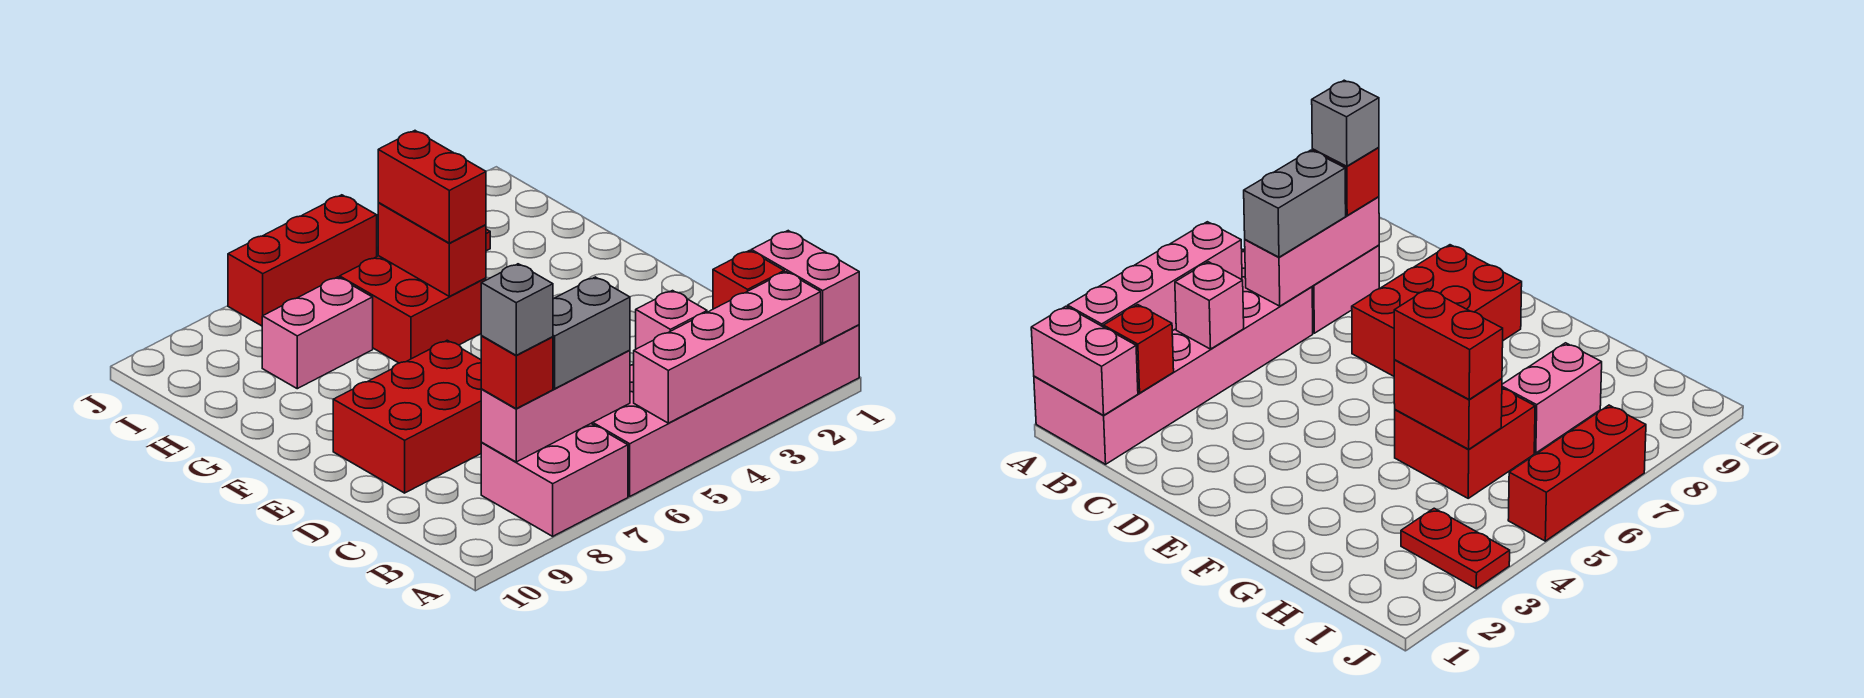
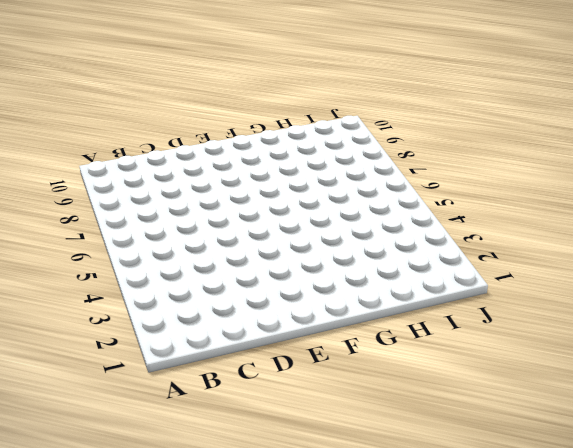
none -> pink brick A1:B6 level 1
none -> pink brick A7:B8 level 1
none -> red brick D7:E9 level 1

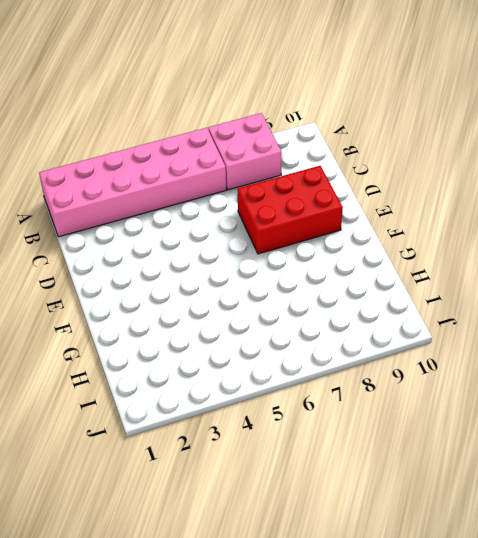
none -> red brick G5:H6 level 1
none -> pink brick H7:H8 level 1
none -> red plate I3:J3 level 1

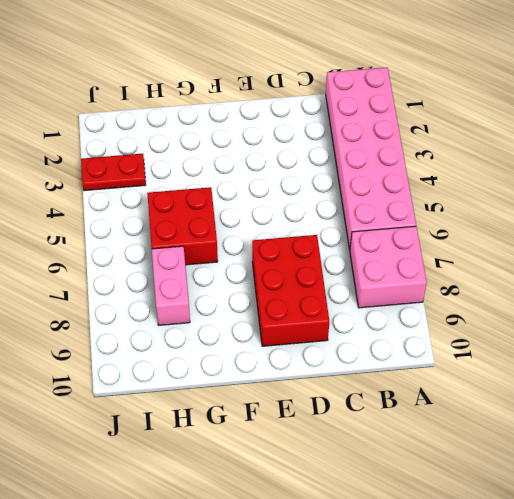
none -> red brick J5:J7 level 1
none -> pink brick A1:B1 level 2
none -> pink brick A2:A5 level 2

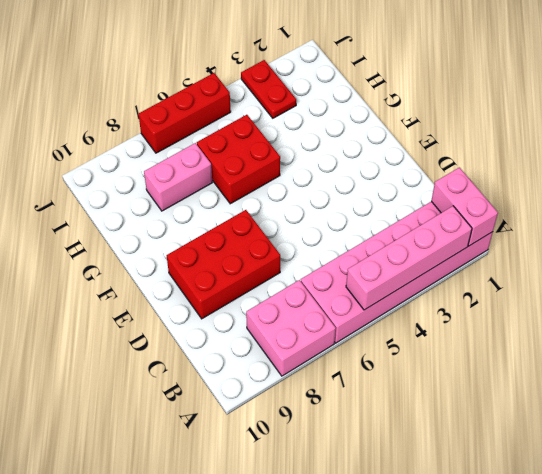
none -> red brick B2 level 2
none -> pink brick B4 level 2
none -> pink brick B6:B8 level 2

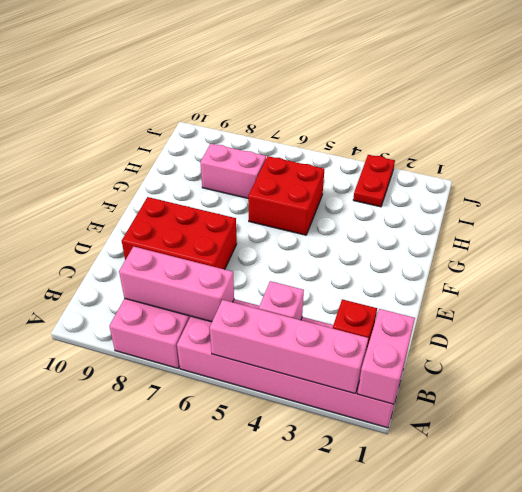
none -> red brick J5:J7 level 1
none -> red brick G5:H5 level 2
none -> grey brick B6:B7 level 3

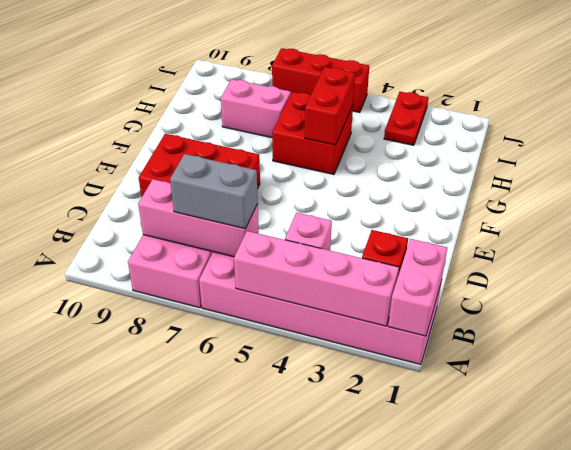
none -> red brick B8 level 3
none -> red brick G5:H5 level 3
none -> grey brick B8 level 4

